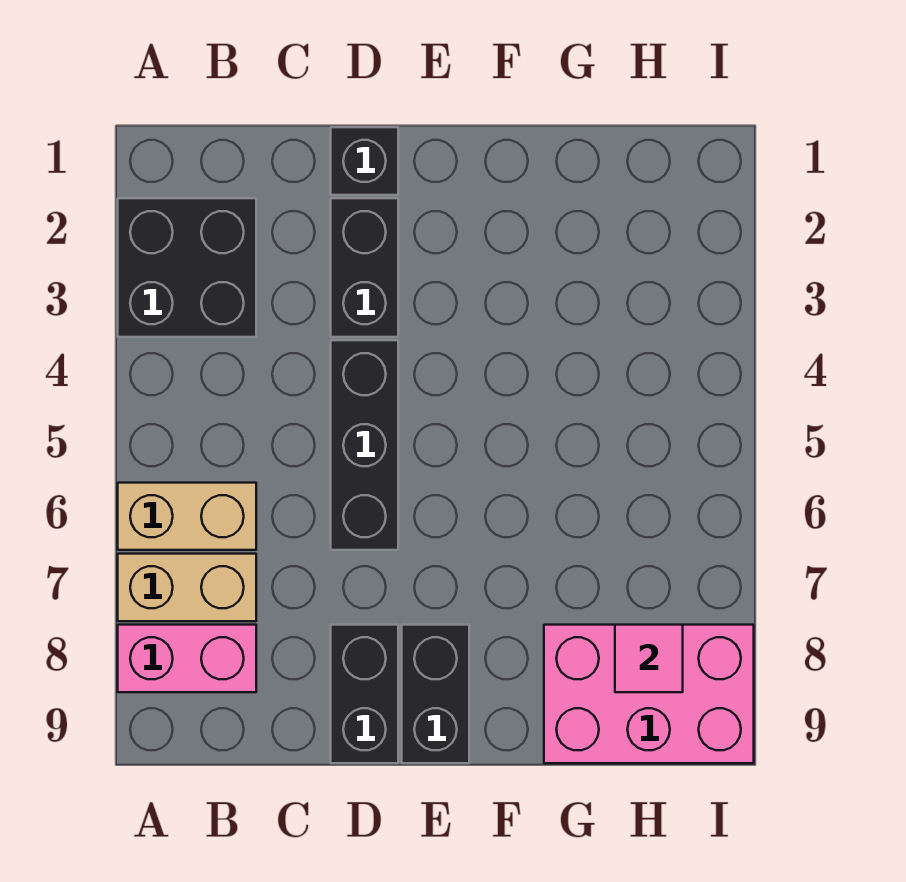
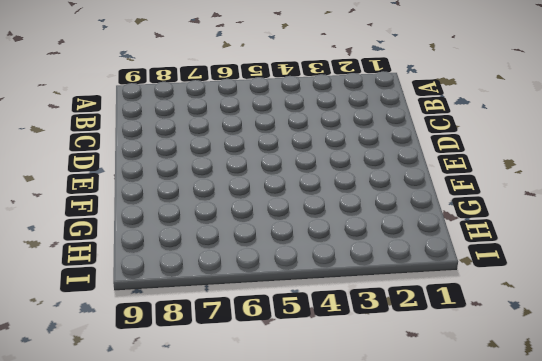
none -> black brick A2:B3 level 1
none -> tan brick A6:B6 level 1

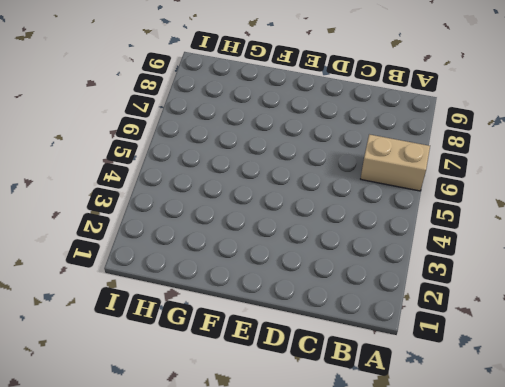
none -> black brick A2:B3 level 1
none -> tan brick A7:B7 level 1

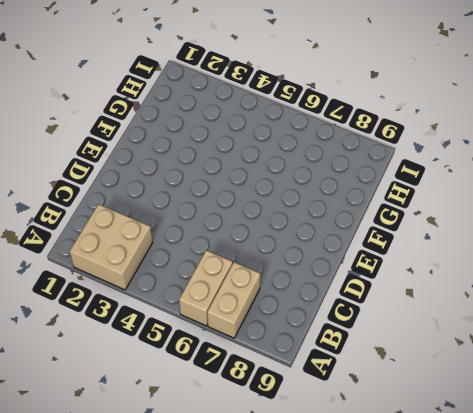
tan brick A2:B3 level 1 -> black brick A2:B3 level 1
none -> pink brick A8:B8 level 1
none -> black brick D1 level 1

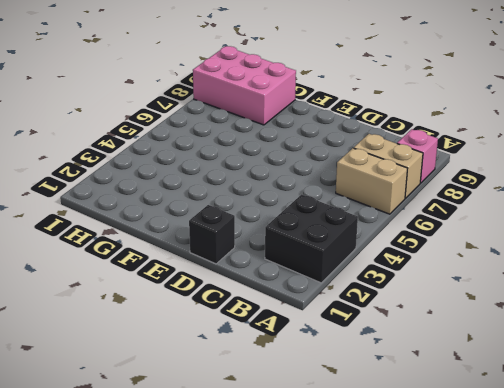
pink brick A8 level 1 -> pink brick A8:B8 level 1
none -> black brick D2:D3 level 1
none -> black brick D4:D6 level 1

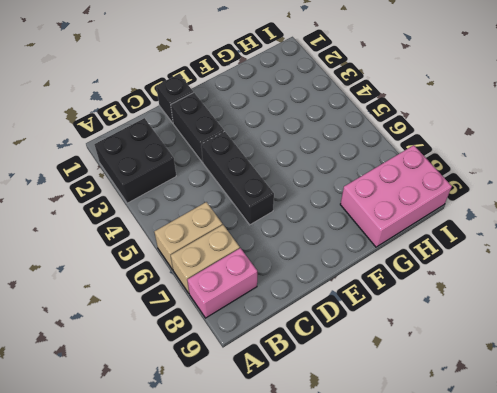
none -> black brick D8:D9 level 1
none -> black brick E8:E9 level 1

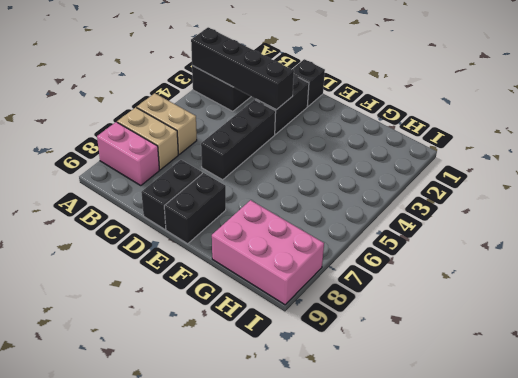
black brick A3:D3 level 2 -> none
none -> pink tile H8 level 2

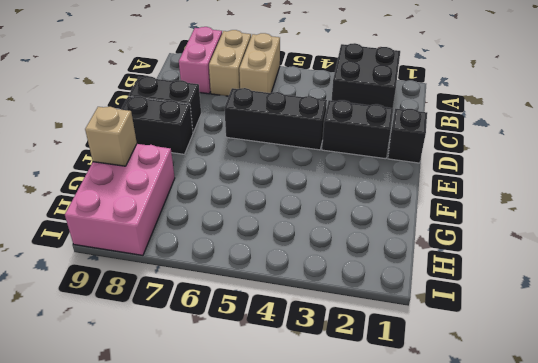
tan brick G9 level 2 -> none
none -> pink tile H8 level 2

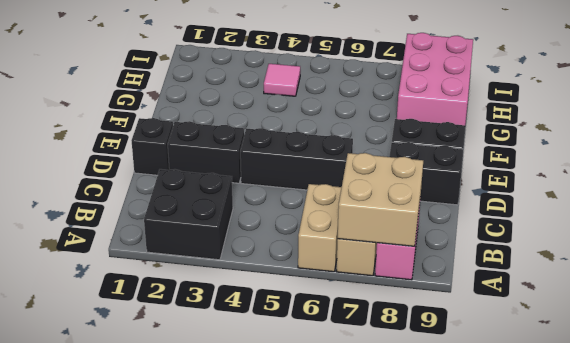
tan brick A7:B8 level 2 -> none
pink tile H4 level 1 -> pink tile H8 level 2

